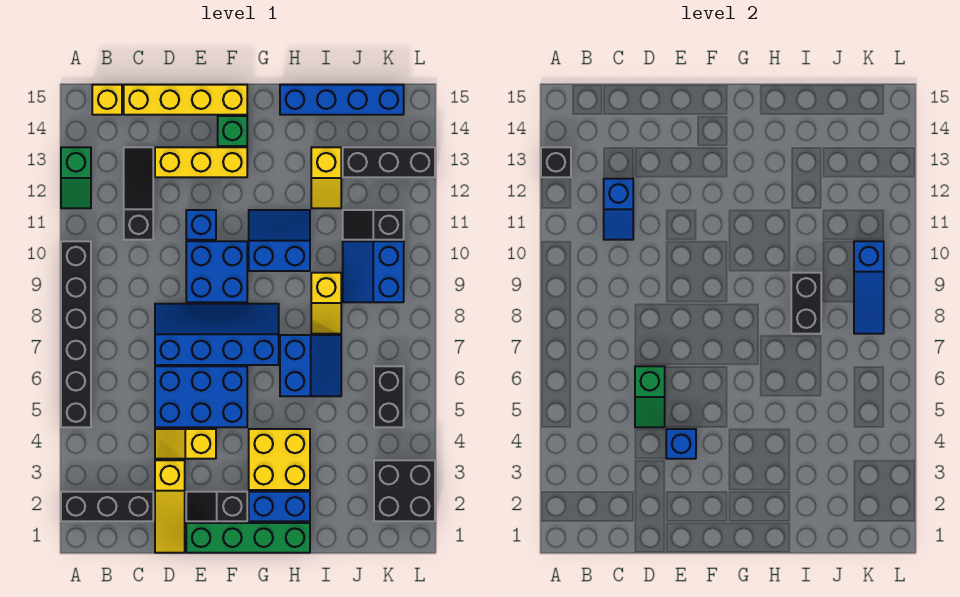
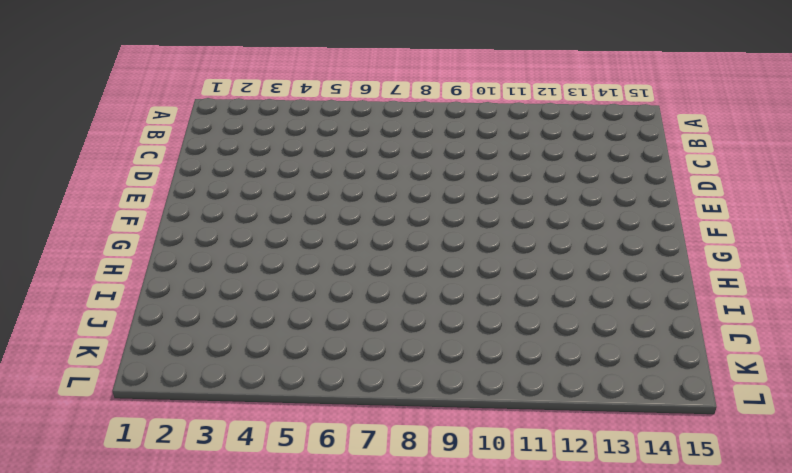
none -> black brick A2:C2 level 1
none -> black brick A5:A10 level 1
none -> green slope A12:A13 level 1 top 13
none -> yellow brick B15 level 1

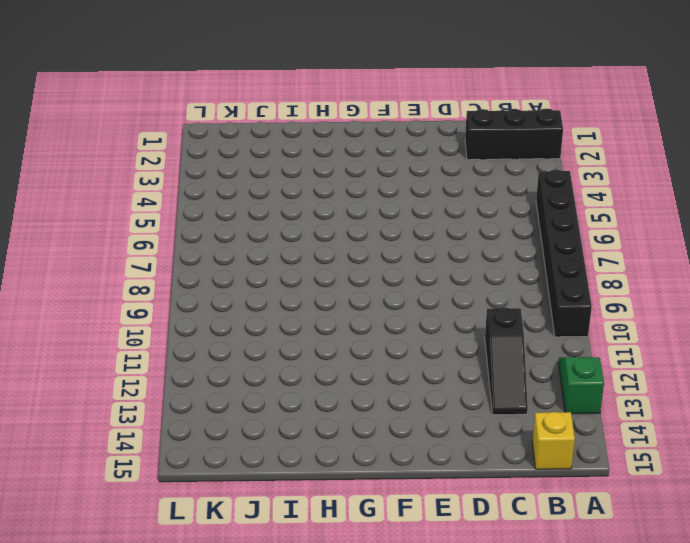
none -> yellow brick C15:F15 level 1
none -> yellow slope D1:D3 level 1 top 3
none -> yellow slope D4:E4 level 1 top E
none -> blue brick D5:F6 level 1

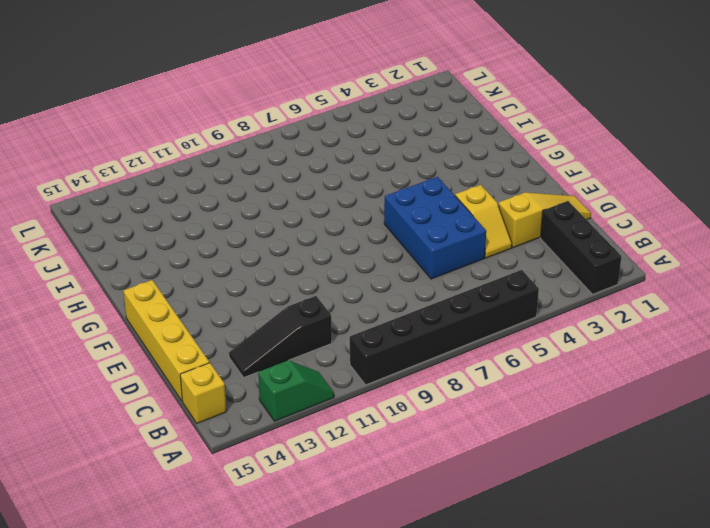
none -> blue slope D7:G8 level 1 top 7
none -> yellow brick D13:F13 level 1
none -> green brick E1:H1 level 1
none -> black slope E2:F2 level 1 top F

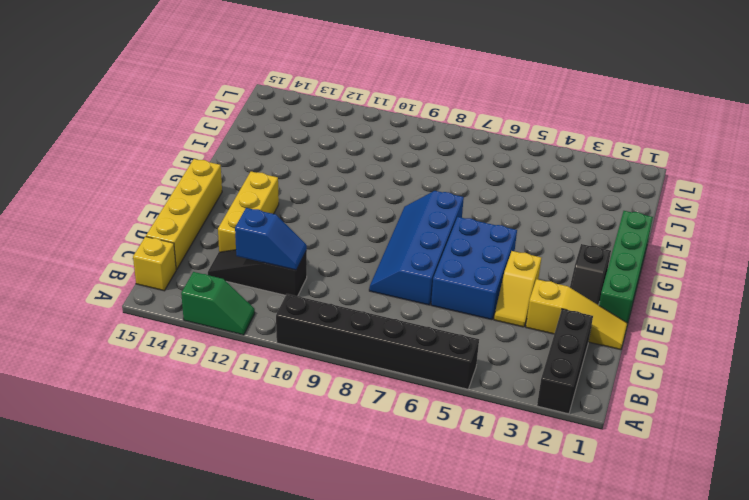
none -> blue brick E9:F10 level 1
none -> blue brick E11 level 1
none -> green brick F14 level 1
none -> blue brick G2:H2 level 1

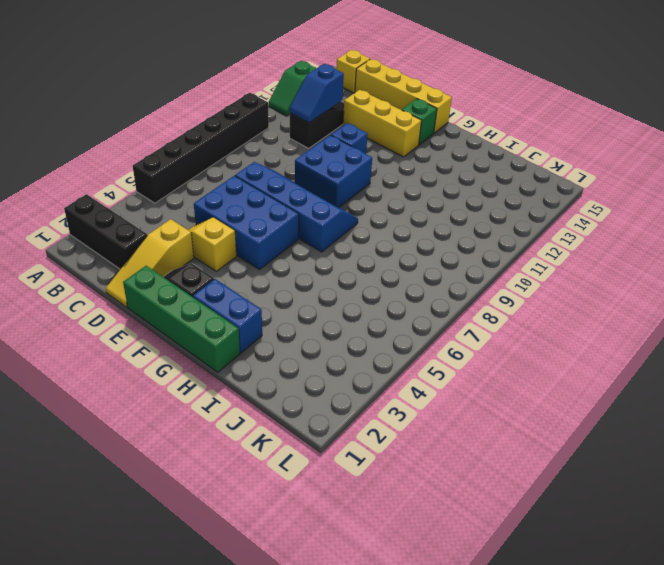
none -> yellow brick G3:H4 level 1
none -> blue slope G10:H11 level 1 top 10
none -> blue slope H6:I7 level 1 top H
none -> blue brick H15:K15 level 1

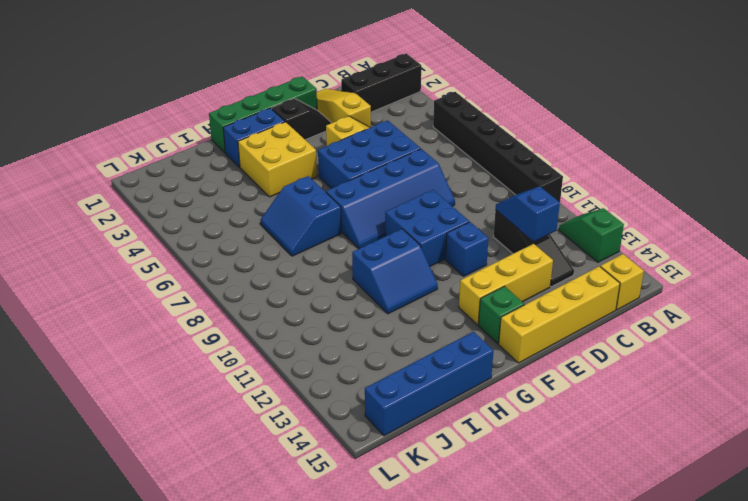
none -> yellow slope I8:I9 level 1 top 9
none -> yellow slope I12:I13 level 1 top 13
none -> blue slope J9:K10 level 1 top K
none -> black slope J11:K11 level 1 top K

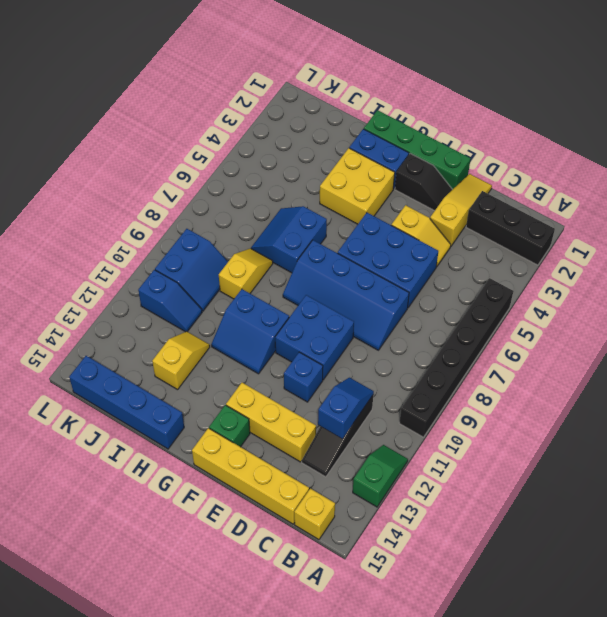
blue slope J11:K11 level 1 top K -> black slope J11:K11 level 1 top K
none -> black brick J13:L13 level 1
none -> black brick K2:L3 level 1
none -> black brick K5:K6 level 1
none -> black brick A13 level 2

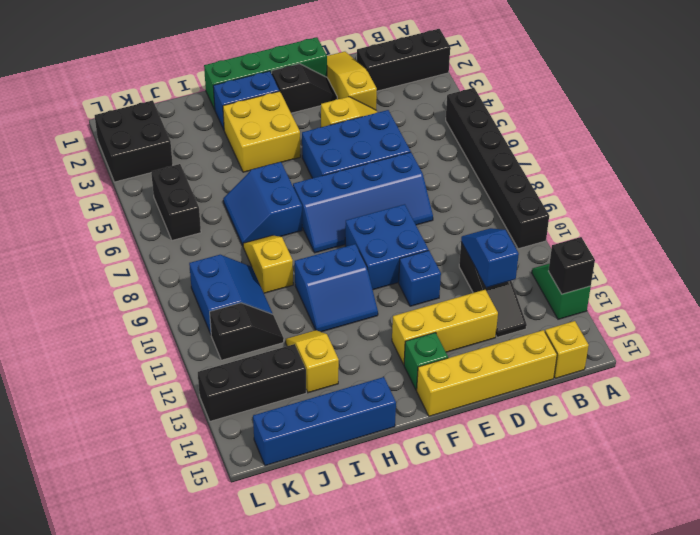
none -> green slope D5:D6 level 2 top 6
none -> blue brick E4 level 2
none -> black brick I8:I9 level 2
none -> blue slope K8:K10 level 2 top 10

